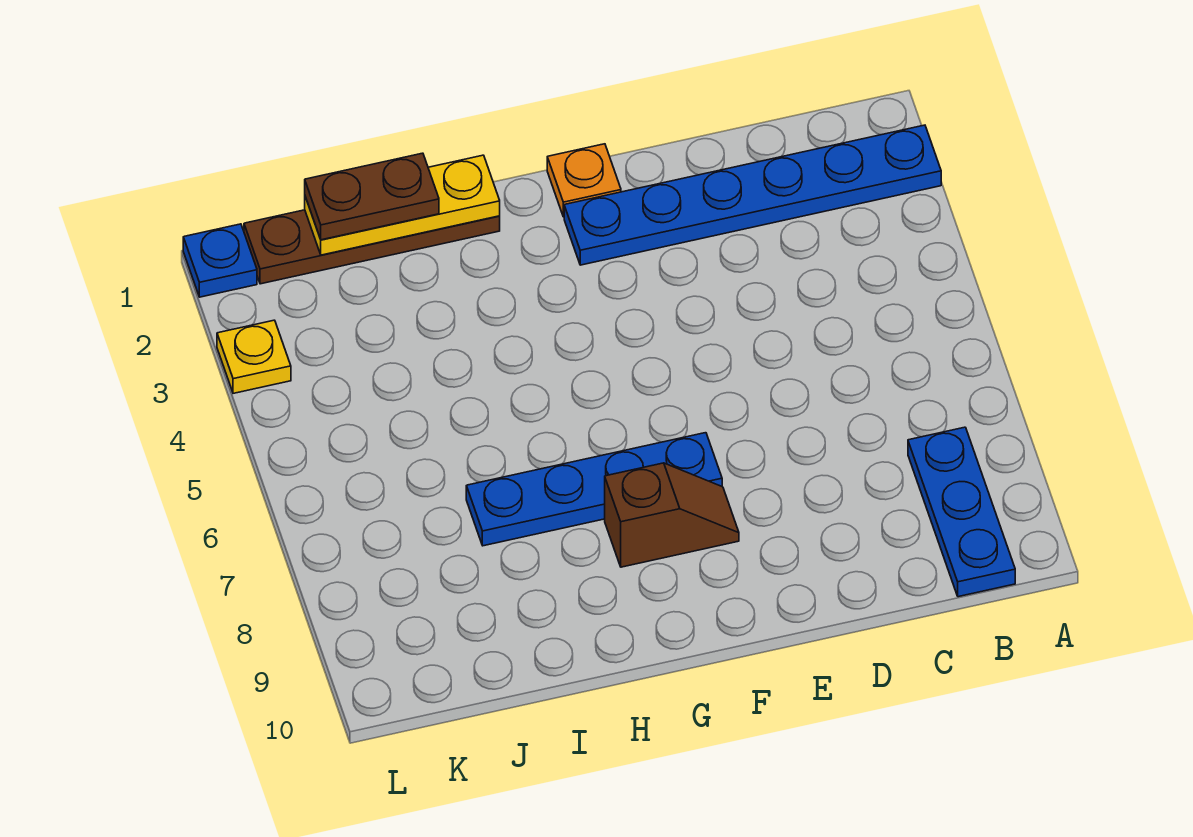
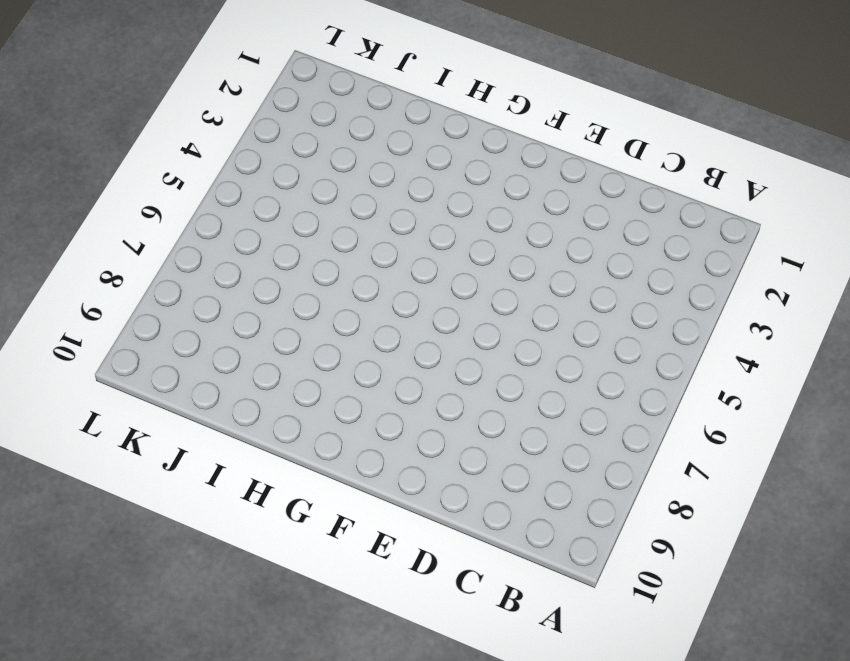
none -> blue plate A2:F2 level 1
none -> blue plate B8:B10 level 1

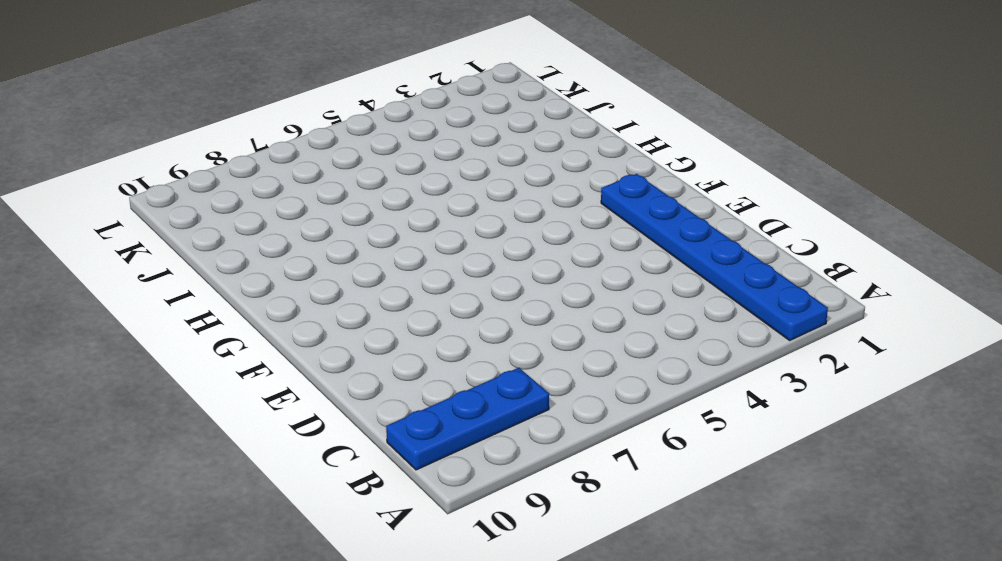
none -> orange plate F1 level 1
none -> blue plate F7:I7 level 1

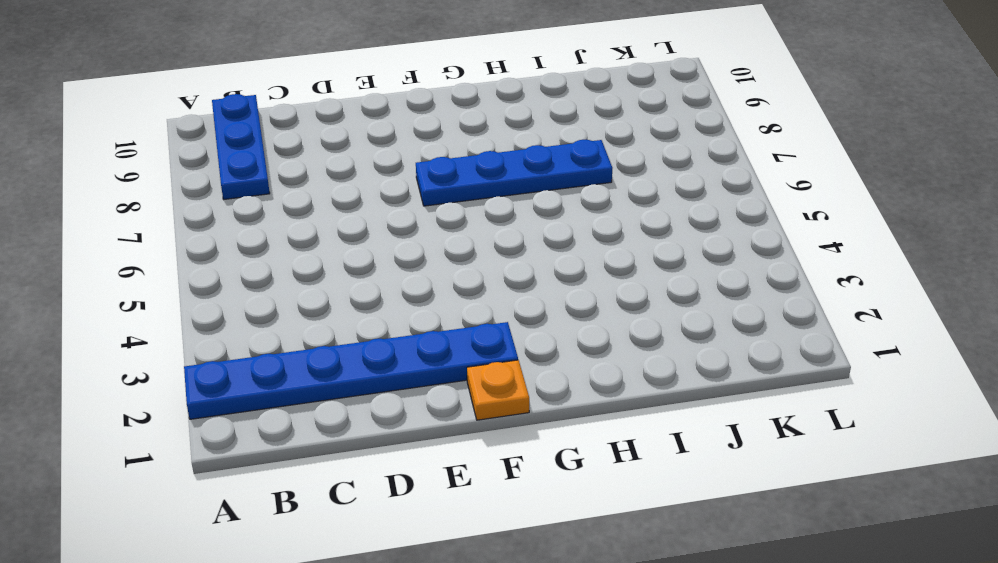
none -> brown slope F8:G8 level 1 top G
none -> brown plate H1:K1 level 1

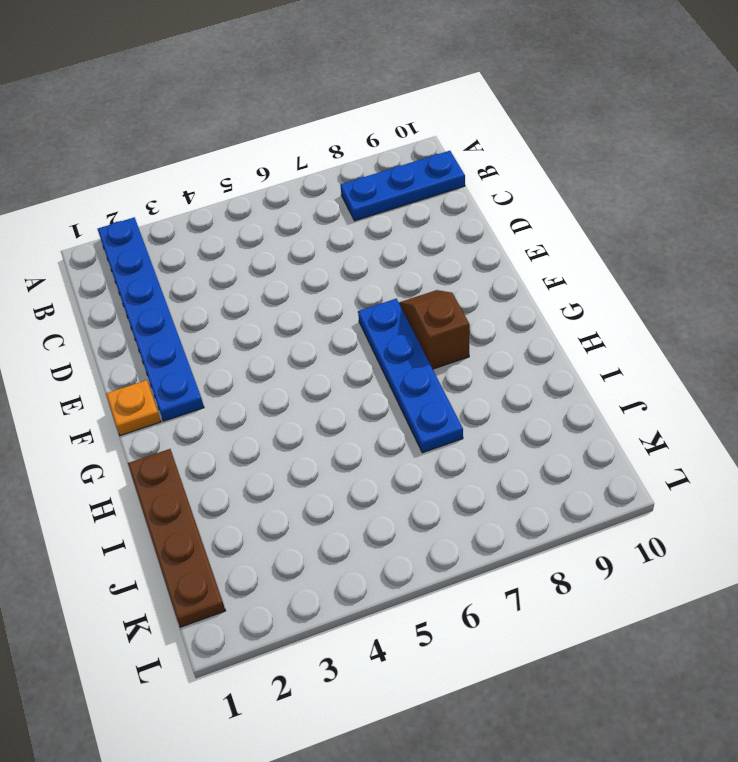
none -> blue plate L1 level 1
none -> yellow plate L3 level 1

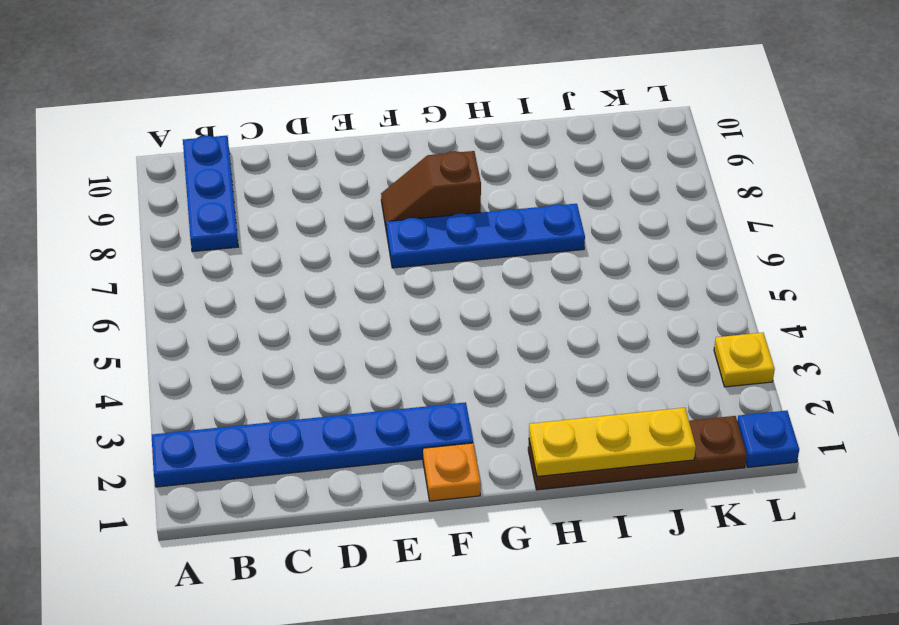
none -> brown plate I1:J1 level 3

